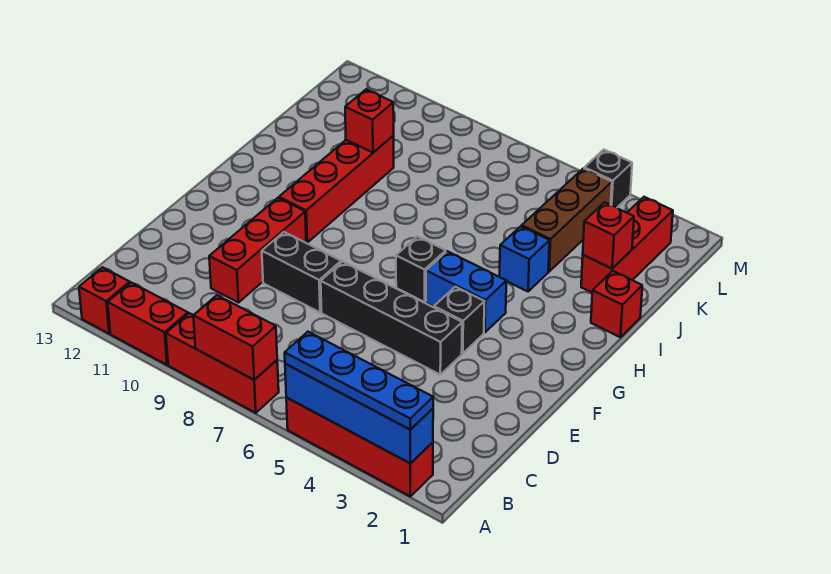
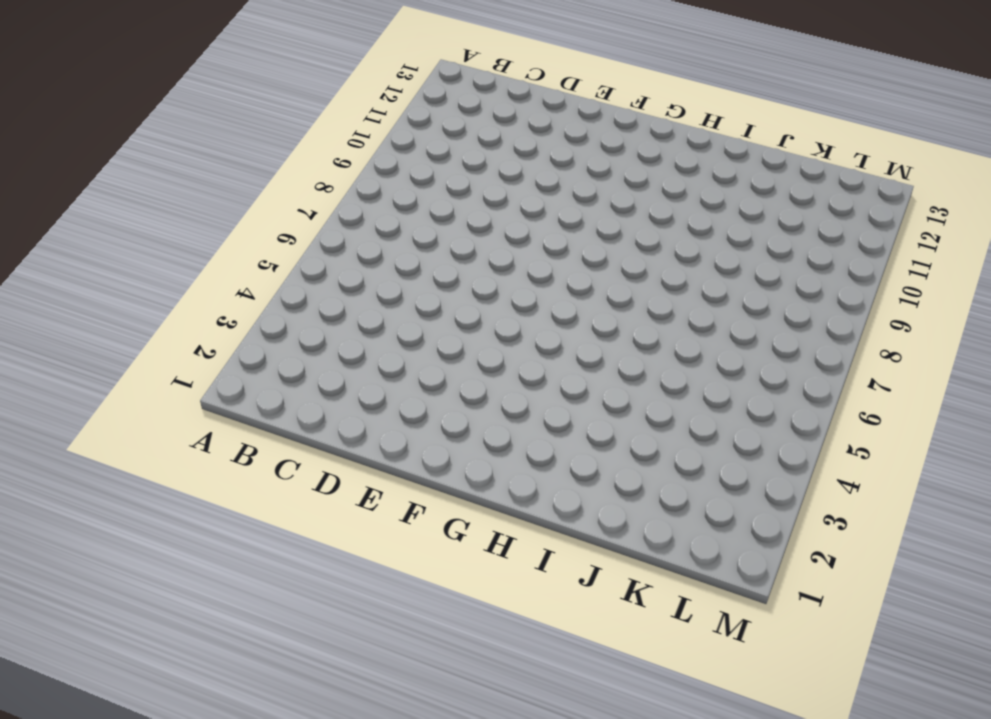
none -> red brick A2:A5 level 1
none -> red brick A7:A9 level 1
none -> red brick A10:A11 level 1

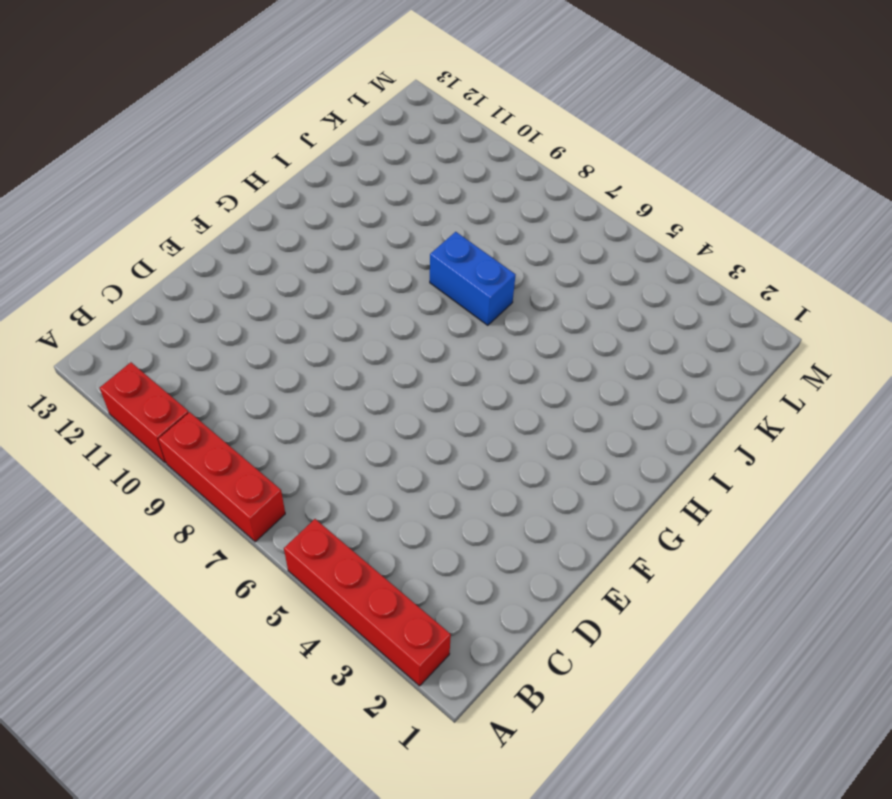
blue brick I7:I8 level 1 -> blue brick G4:G5 level 1
none -> red brick A12 level 1
none -> red brick D10:F10 level 1
none -> black brick E4:E7 level 1

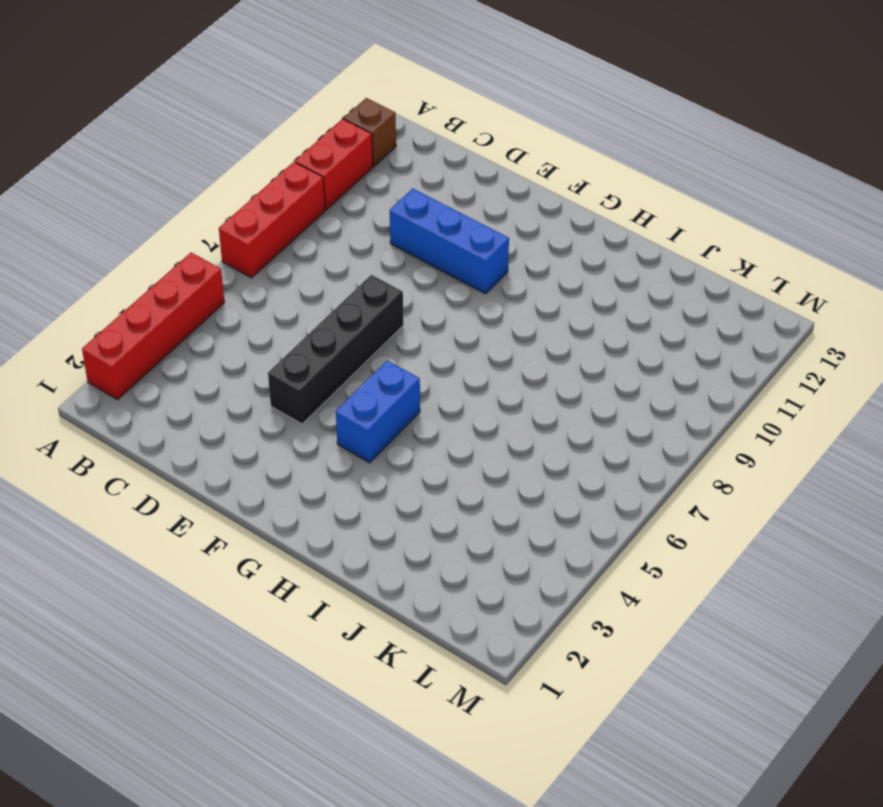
brown brick A12 level 1 -> red brick A12 level 1
blue brick D10:F10 level 1 -> red brick D10:F10 level 1
none -> black brick E8:E9 level 1
none -> black brick F4 level 1
none -> black brick G6 level 1

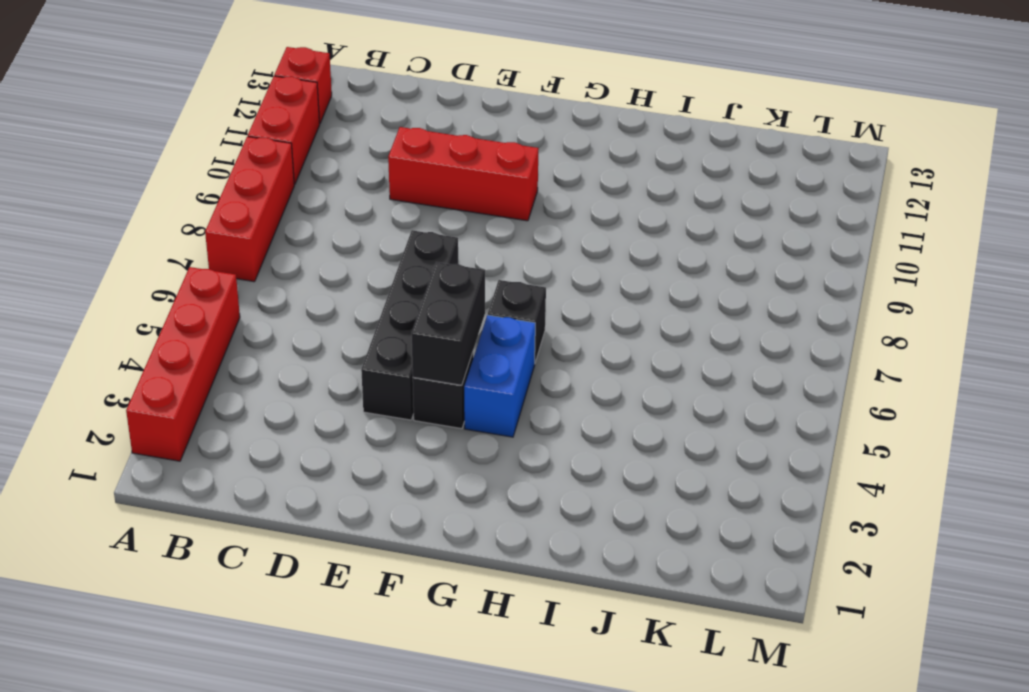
black brick F4:F5 level 2 -> black brick E8:E9 level 1
none -> red brick G10:J10 level 1
none -> red brick I1 level 1
none -> blue brick I4 level 1

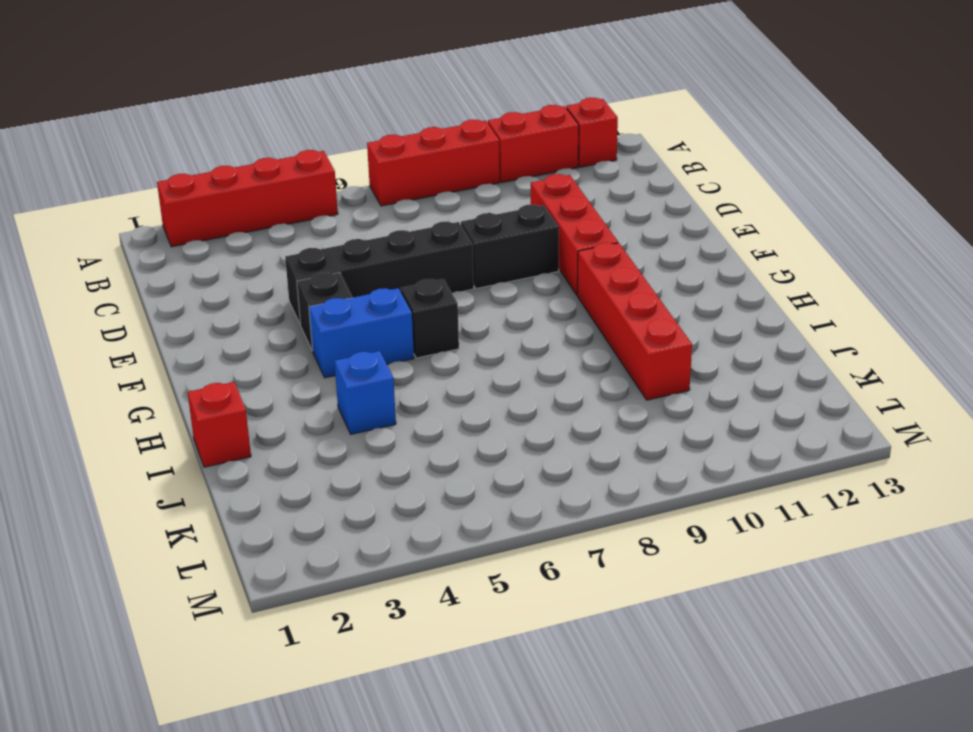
none -> red brick J2:L2 level 1
none -> brown brick J4:L4 level 1
none -> black brick M4 level 1

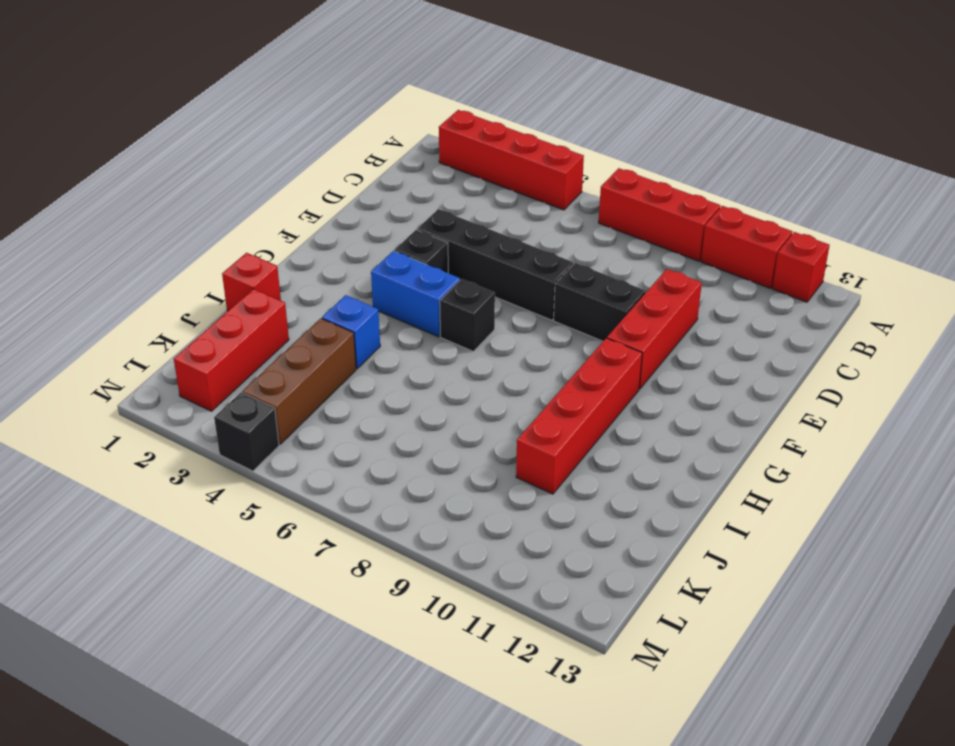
none -> blue brick A2:A5 level 2
none -> red brick A7:A8 level 2
none -> red brick J2 level 2

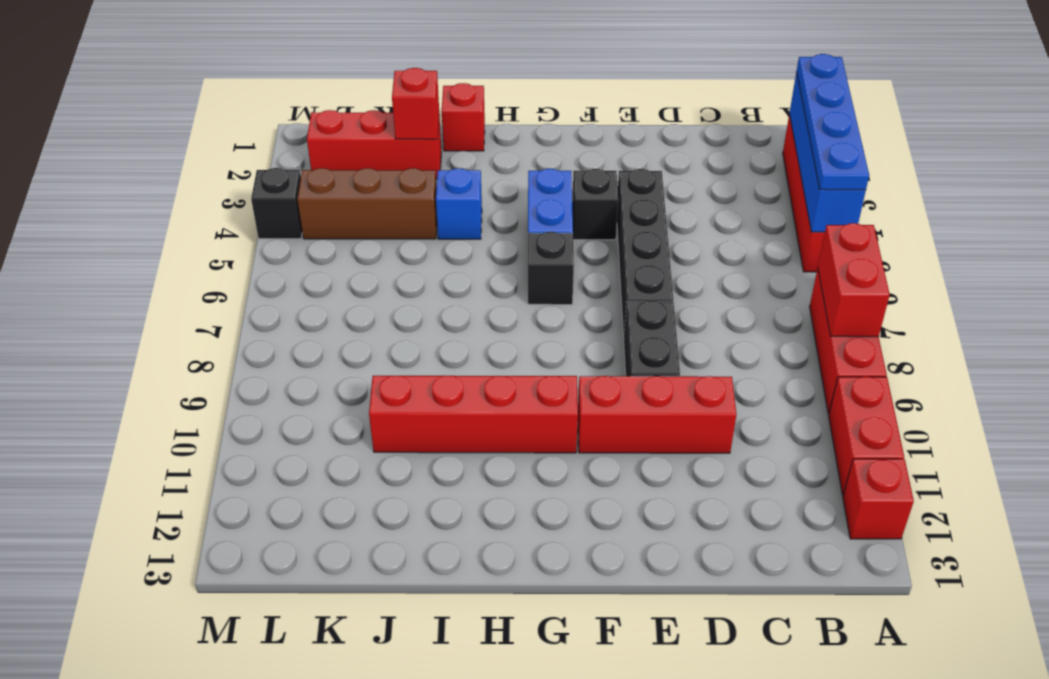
none -> red brick J10 level 2

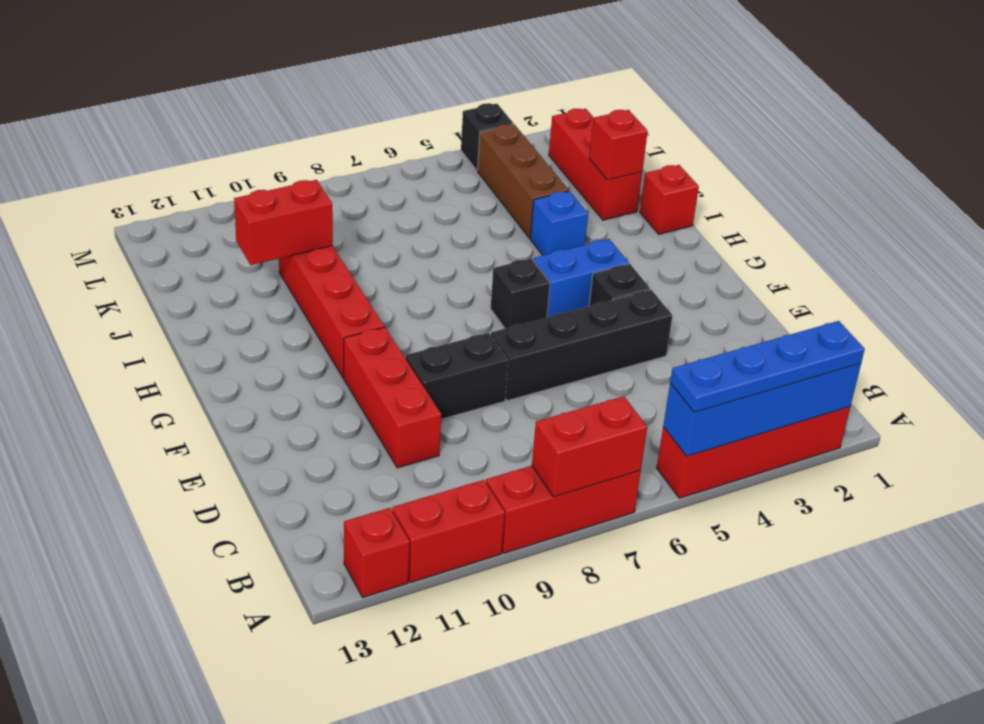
red brick J10:J11 level 2 -> red brick J10 level 2

